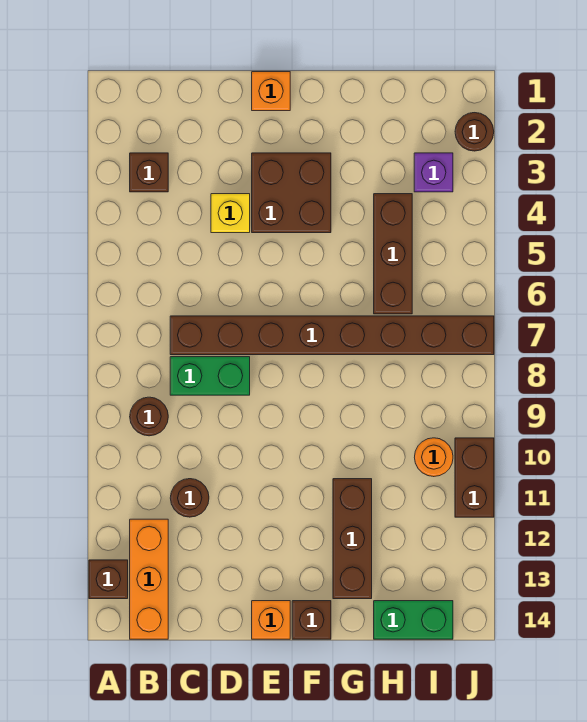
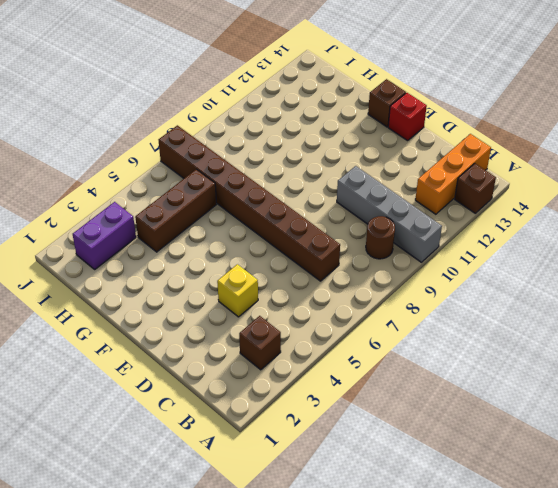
grey brick A10:D10 level 1 -> none
red brick E14 level 1 -> orange brick E14 level 1
purple brick I2:I3 level 1 -> purple brick I3 level 1
none -> green brick C8:D8 level 1
none -> brown round brick C11 level 1
none -> orange brick E1 level 1

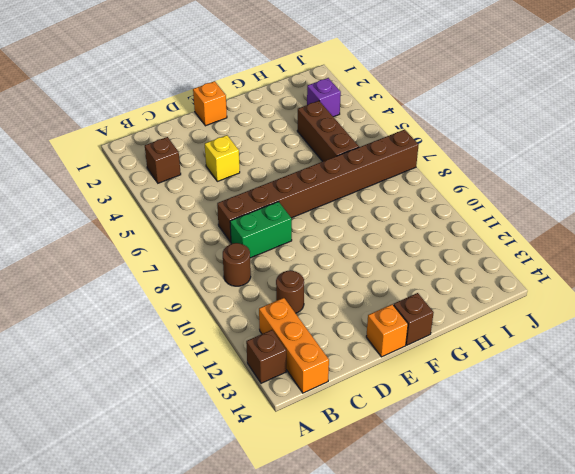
none -> brown brick E3:F4 level 1
none -> brown brick G11:G13 level 1
none -> green brick H14:I14 level 1

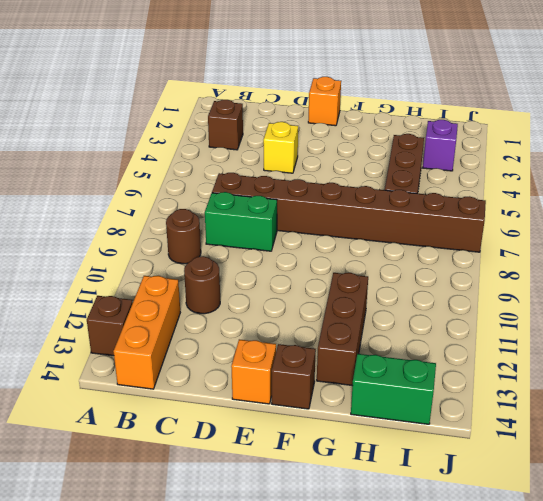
none -> brown brick E3:F4 level 1
none -> orange round brick I10 level 1
none -> brown round brick J2 level 1

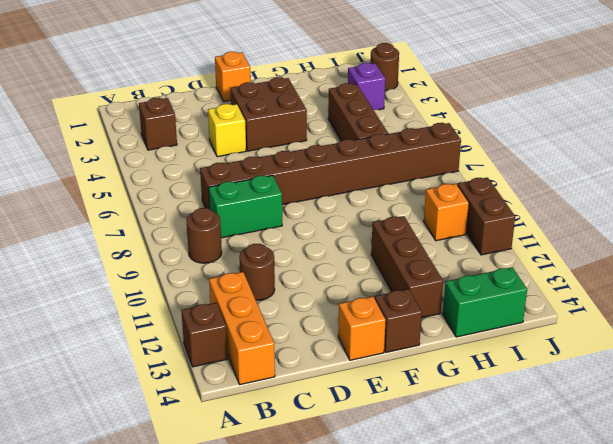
orange brick I10 level 1 -> orange round brick I10 level 1

